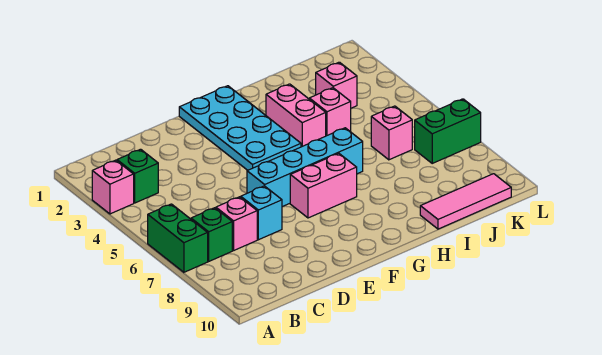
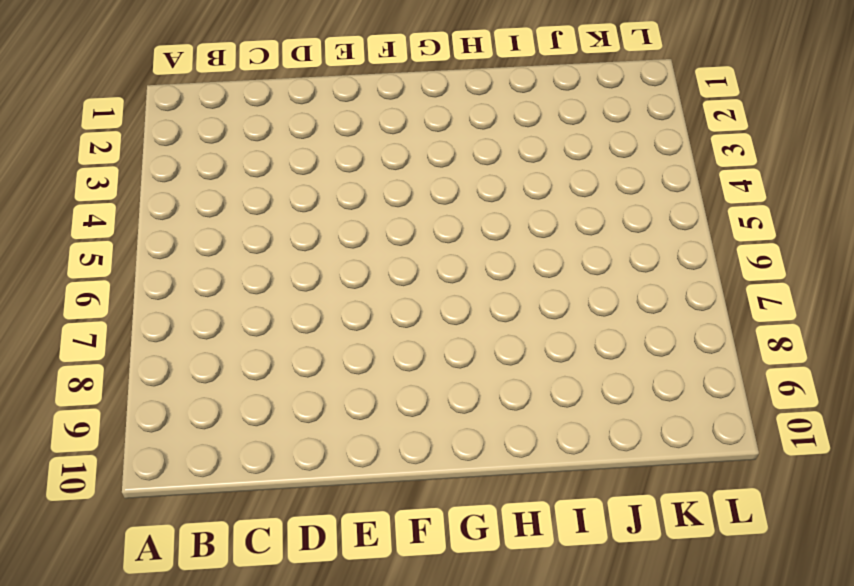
none -> pink brick A3 level 1
none -> green brick A6:A7 level 1
none -> green brick B3 level 1

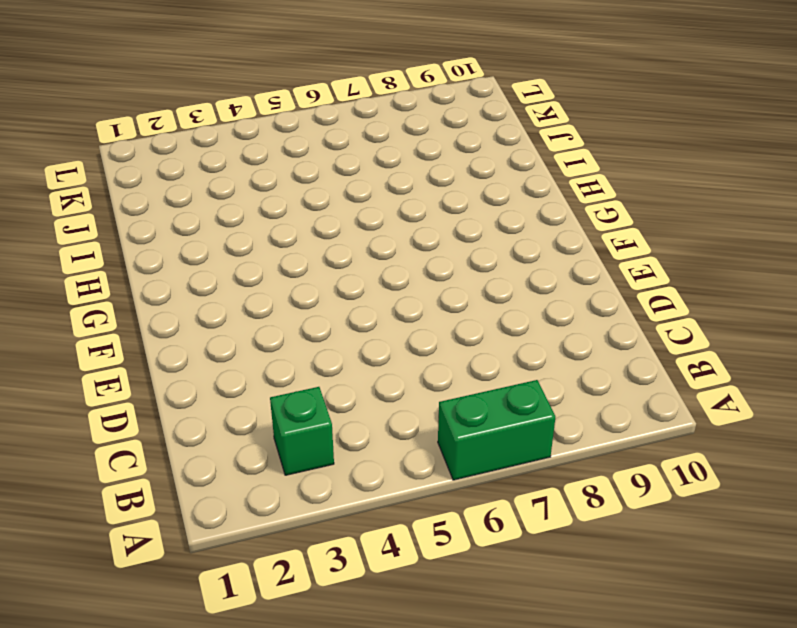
none -> pink brick A3 level 1
none -> green brick B7 level 1
none -> pink brick C7 level 1

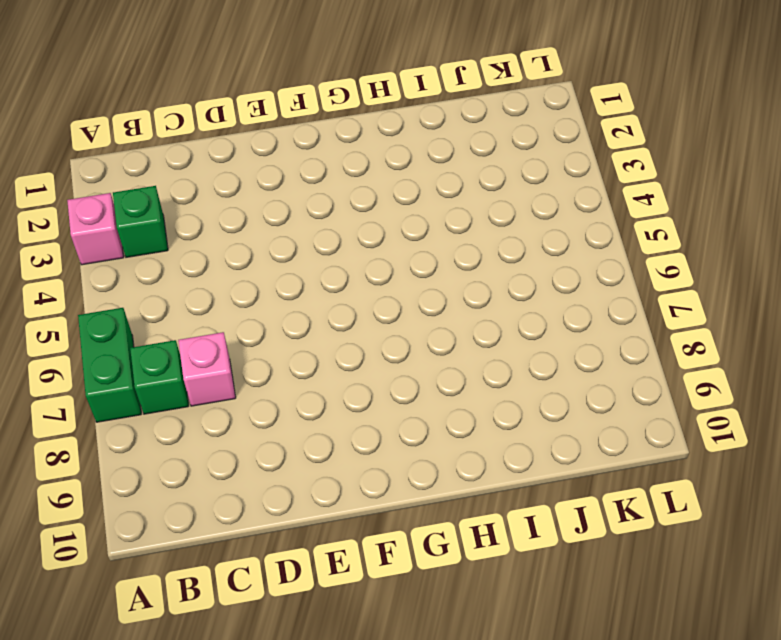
none -> cyan brick D7 level 1
none -> cyan brick E6:H6 level 1
none -> cyan plate F1:G4 level 1

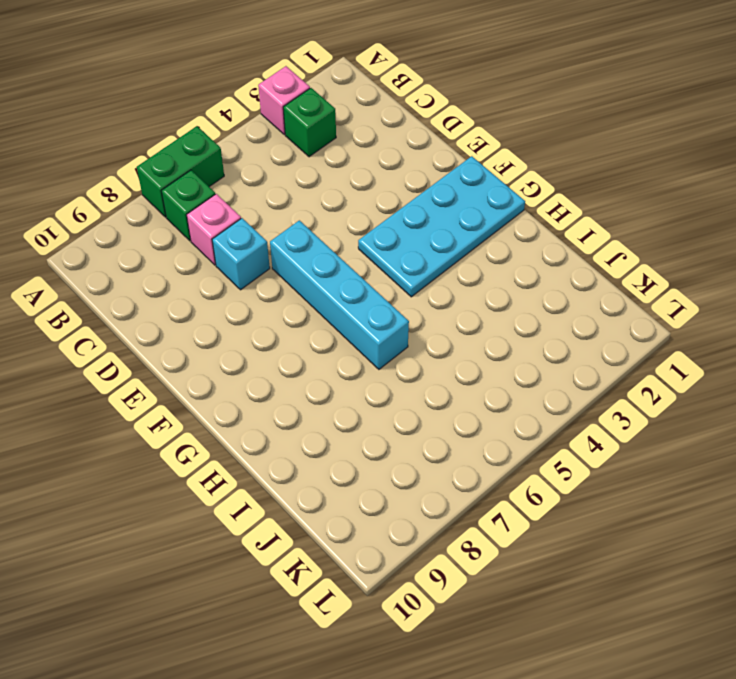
none -> pink brick F7:G7 level 1
none -> pink brick H3:H4 level 1
none -> pink brick I4 level 1

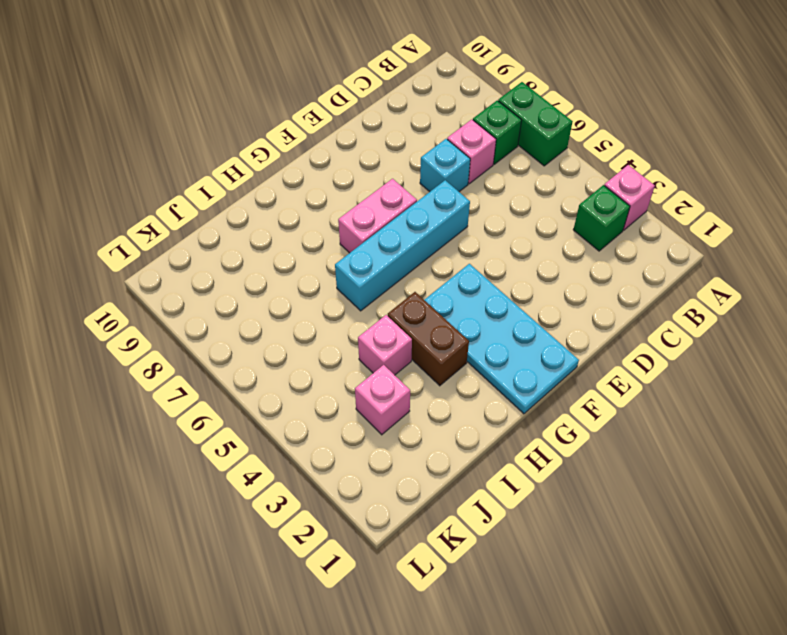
brown brick H3:H4 level 1 -> pink brick H3:H4 level 1
none -> pink tile I10:K10 level 1
none -> pink brick J6 level 1
none -> green brick K7:L7 level 1

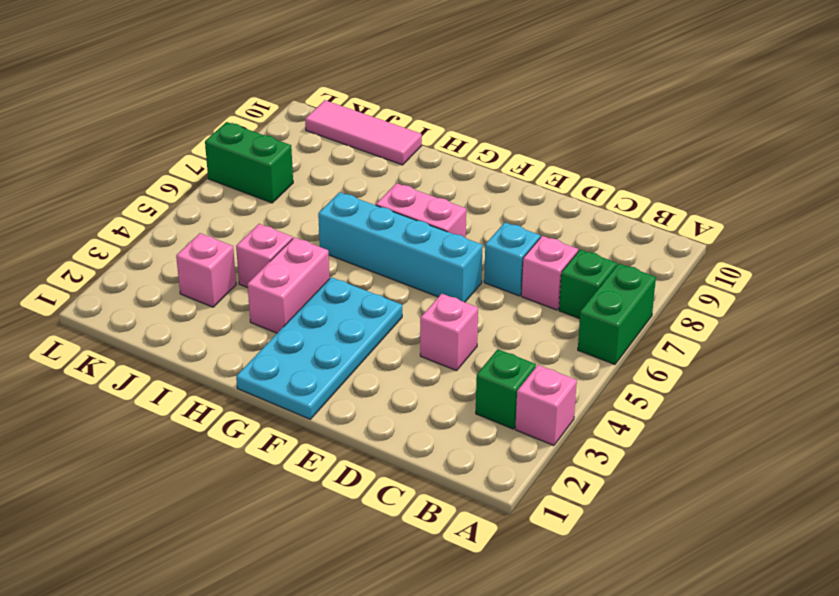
pink brick D4 level 1 -> pink brick J6 level 1

